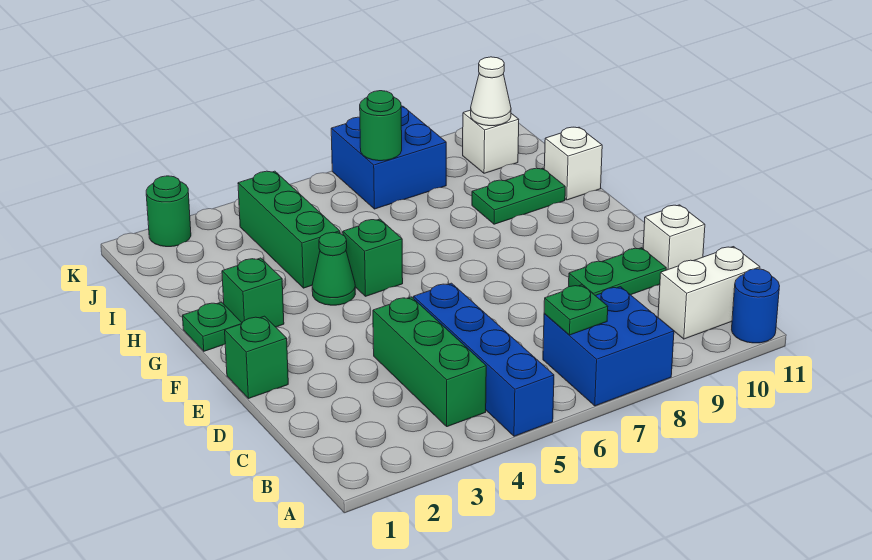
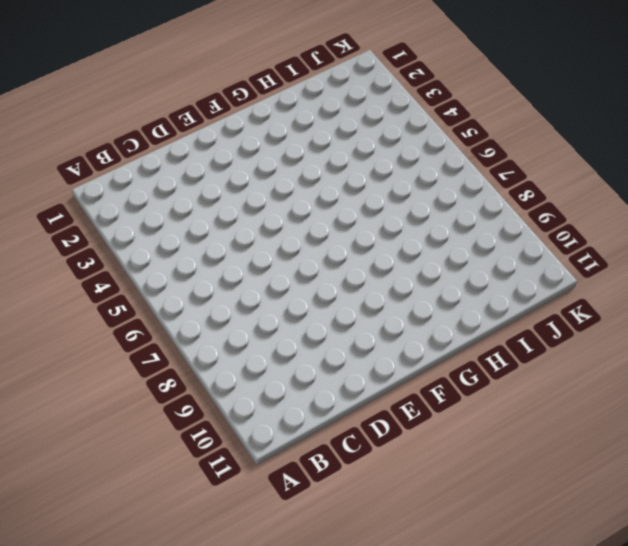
none -> blue brick A5:D5 level 1
none -> blue brick A7:B8 level 1
none -> blue round brick A11 level 1

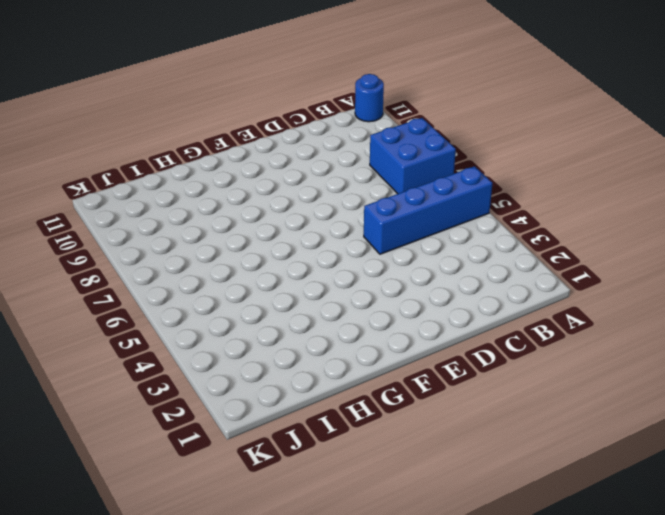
none -> green brick B4:D4 level 1
none -> white brick B10:B11 level 1
none -> green plate D9:D10 level 1

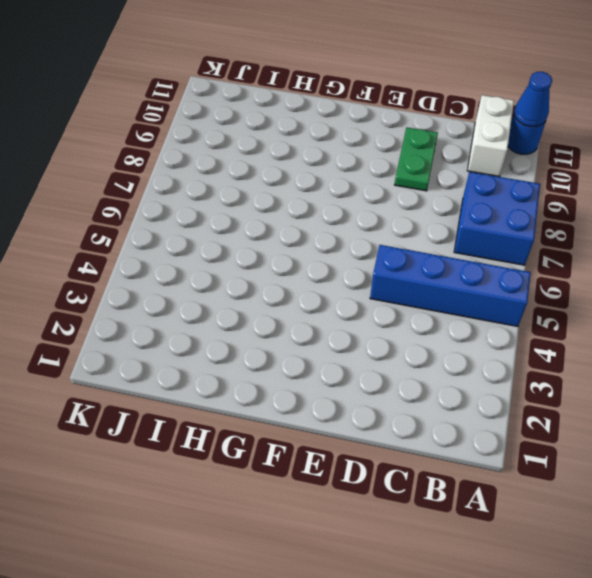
blue cone A11 level 2 -> none
none -> green brick B4:D4 level 1
none -> white brick D11 level 1
none -> green brick E1 level 1

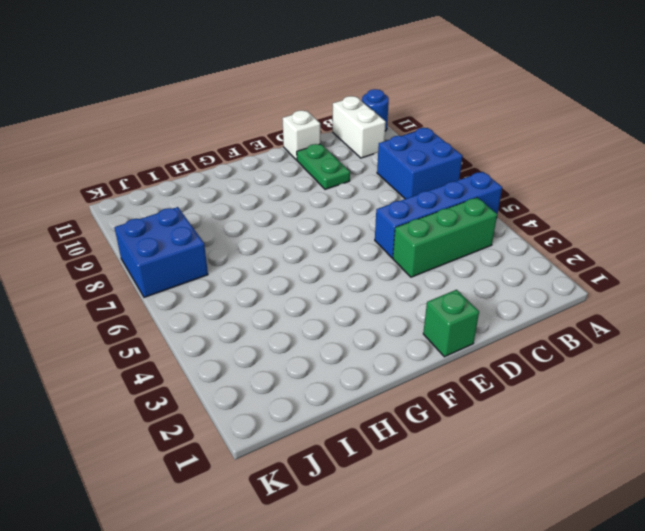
none -> green plate G1 level 1
none -> green brick G2 level 1
none -> green cone G4 level 1

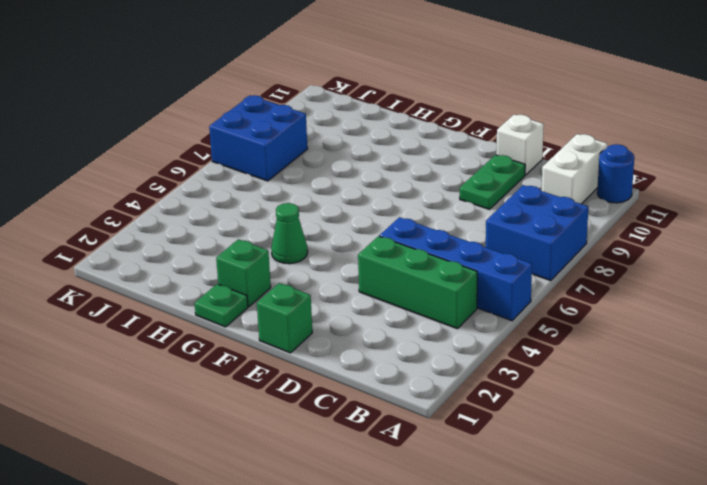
none -> green brick G5 level 1
none -> green brick H4:J4 level 1
none -> green plate H9:H10 level 1

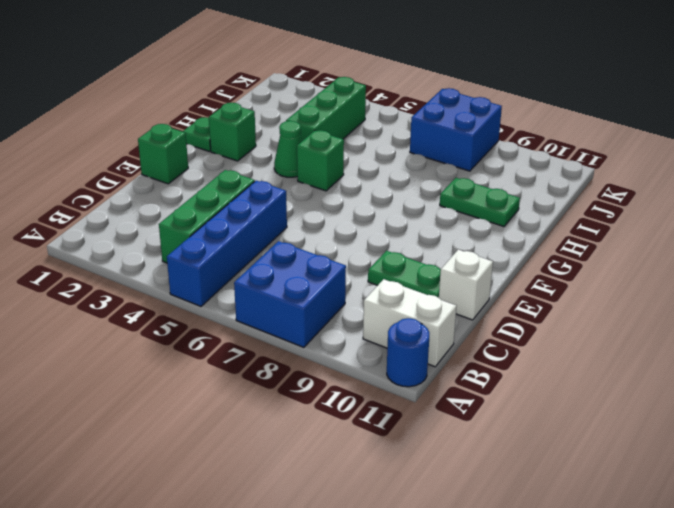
none -> white brick H11 level 1
none -> white brick J10 level 1
none -> green round brick K2 level 1

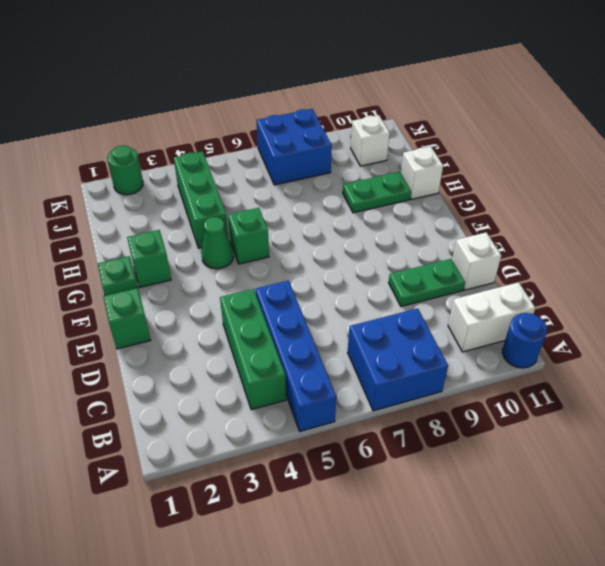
none -> green plate B7 level 2
none -> green round brick J7 level 2
none -> white cone J10 level 2

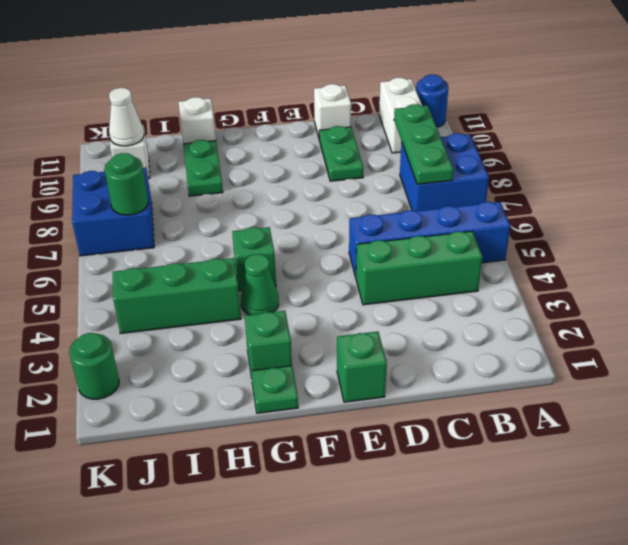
green plate B7:B9 level 2 -> green plate B7 level 2

